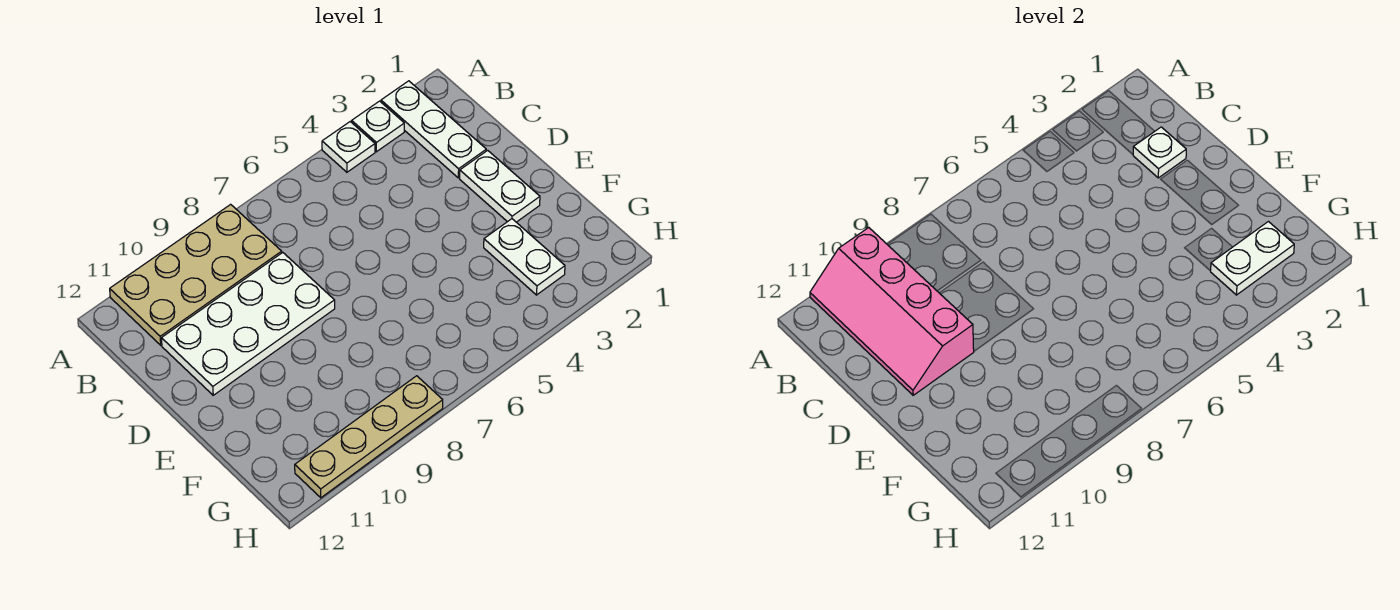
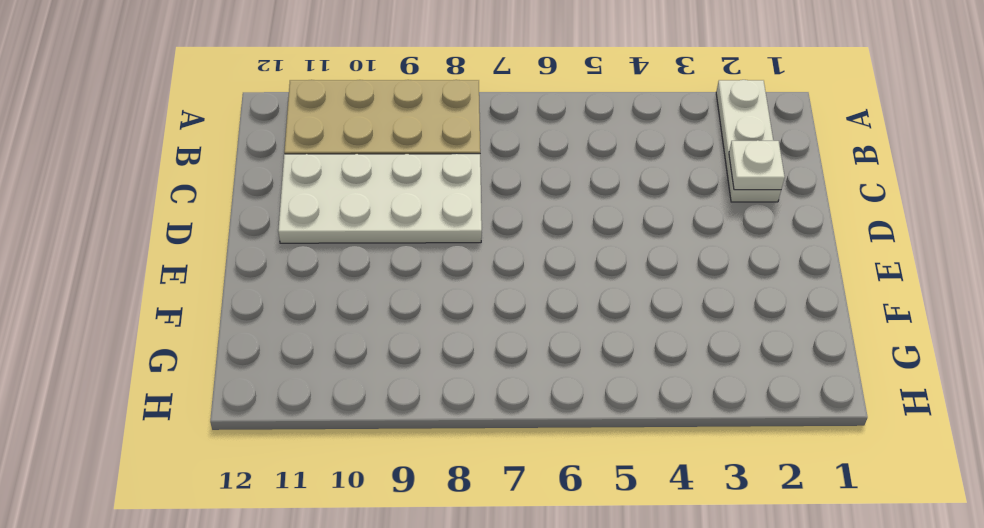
none -> white plate A3 level 1
none -> white plate A4 level 1

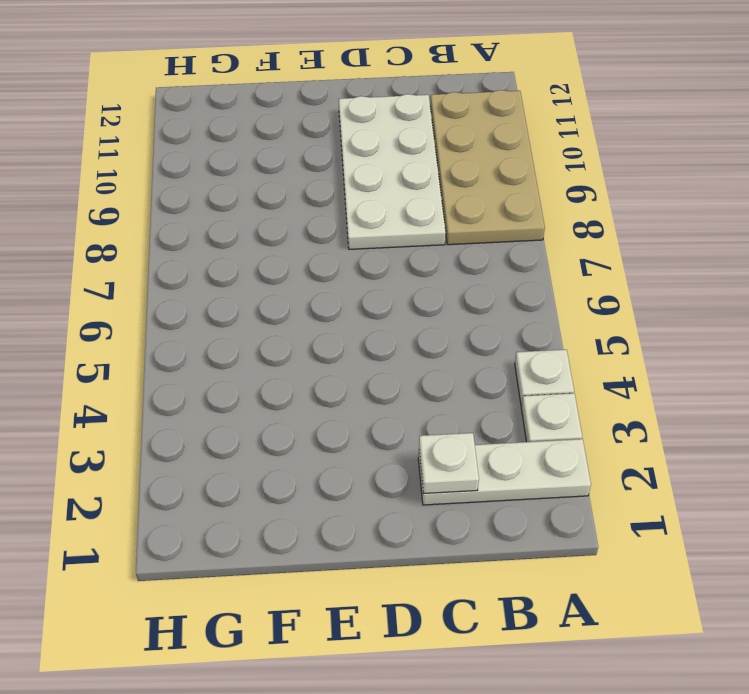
none -> white plate D2:E2 level 1
none -> white plate F3:G3 level 1

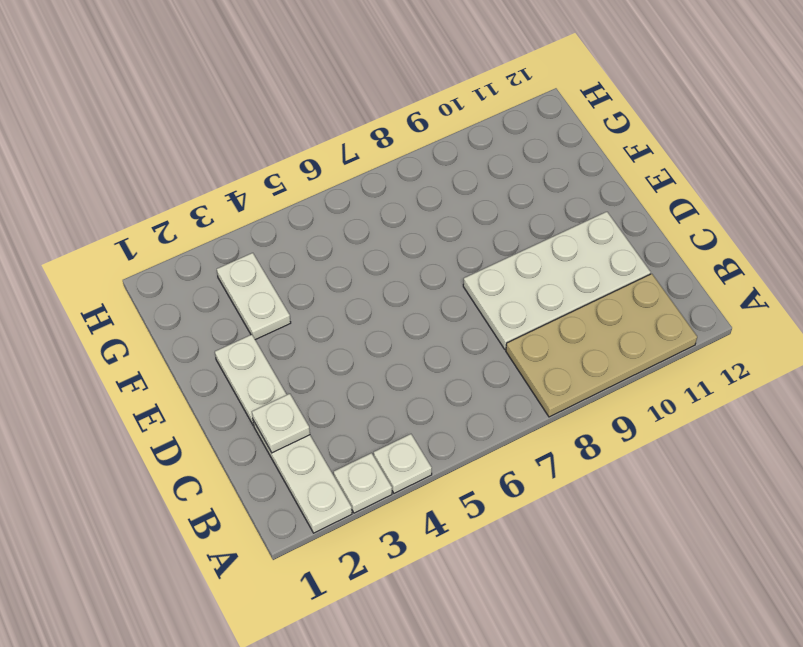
none -> tan plate H8:H11 level 1
none -> pink slope A10:D11 level 2 top 10

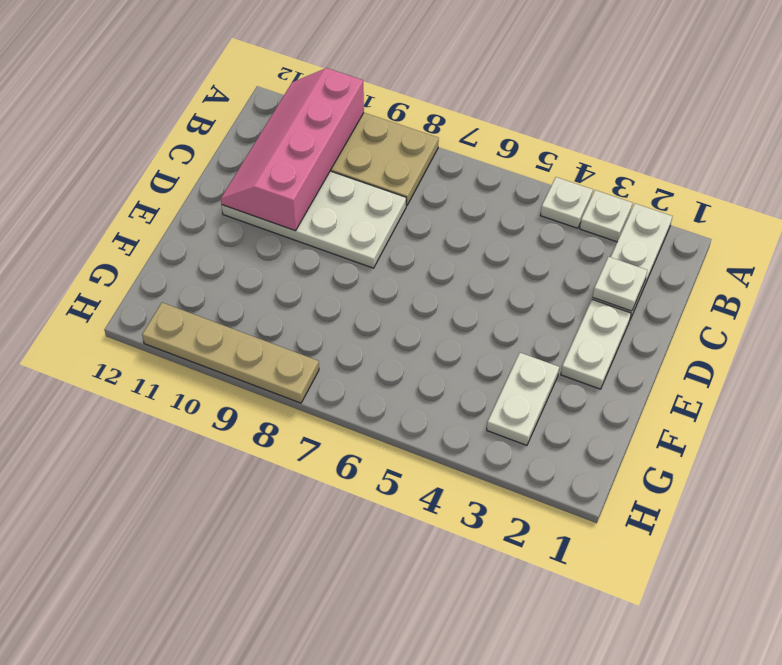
none -> white plate G2:G3 level 2

